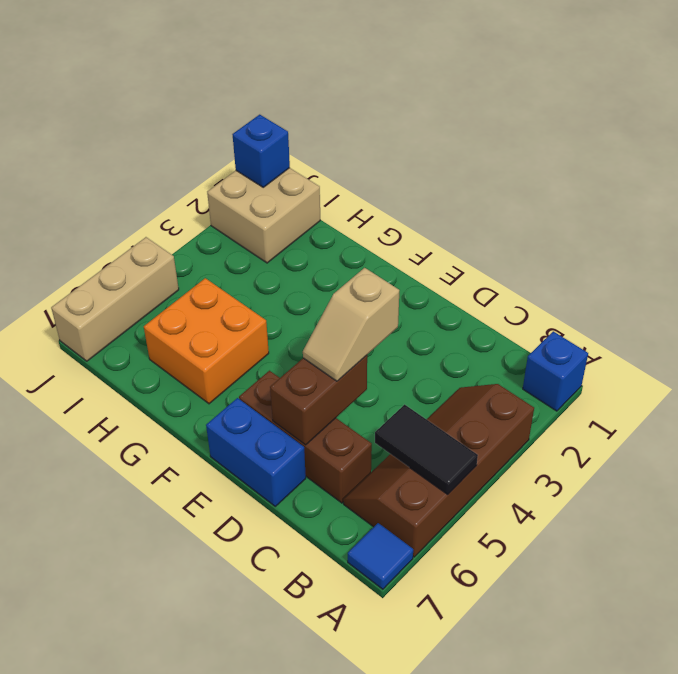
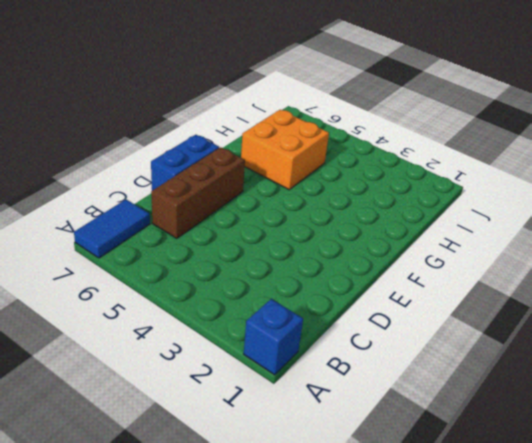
blue tile A7:B7 level 1 -> blue tile A7 level 1
none -> brown slope A3:B6 level 1 top A
none -> tan brick I1:J2 level 1
none -> tan brick J5:J7 level 1

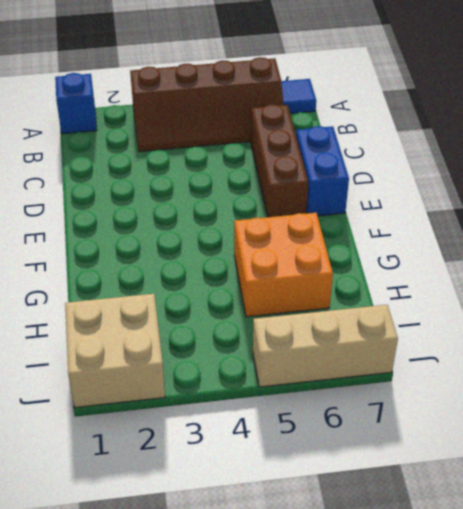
none -> black tile A5:B5 level 2
none -> brown brick D5:D6 level 2
none -> blue brick J1 level 2

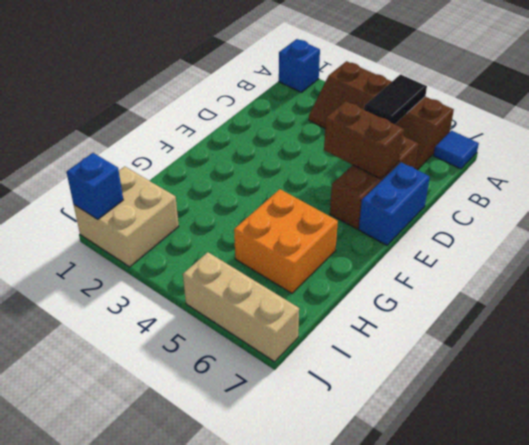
none -> tan slope D4:D5 level 3 top 4

